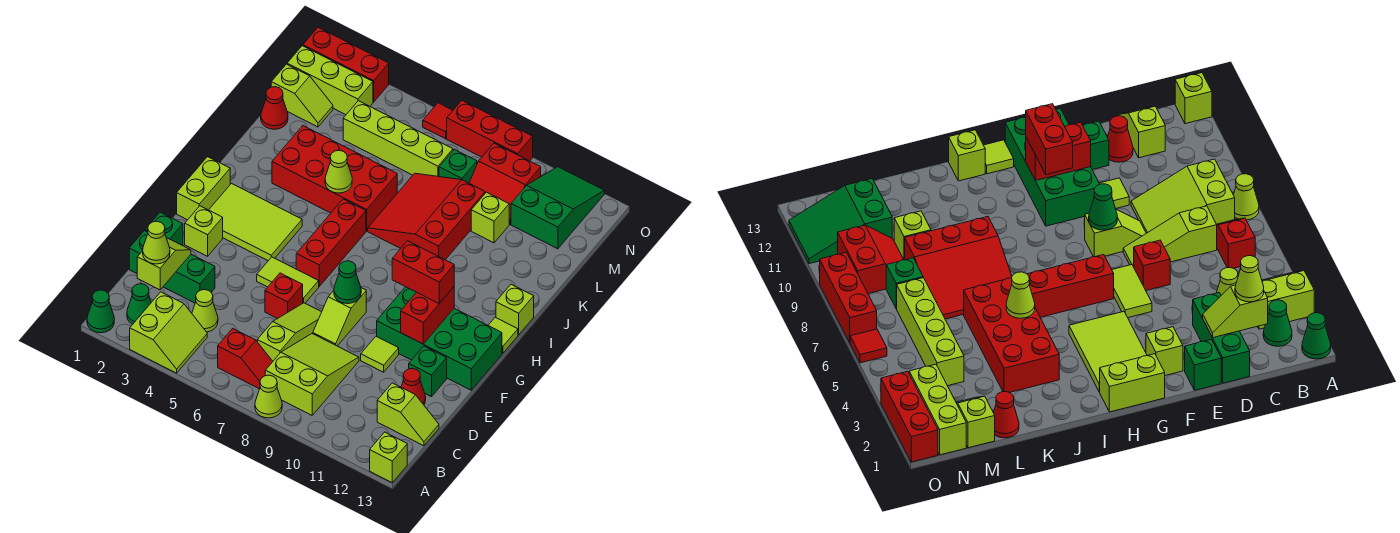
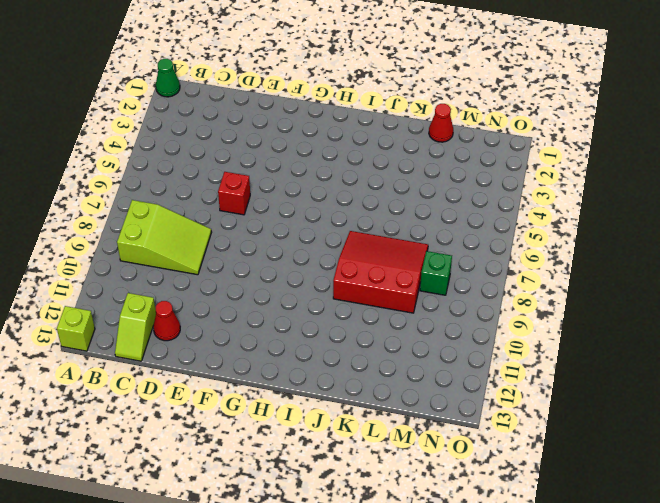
none -> lime slope A3:B4 level 1 top 3
none -> lime cone A8 level 1
none -> green cone B2 level 1
none -> red slope B6:B7 level 1 top 6

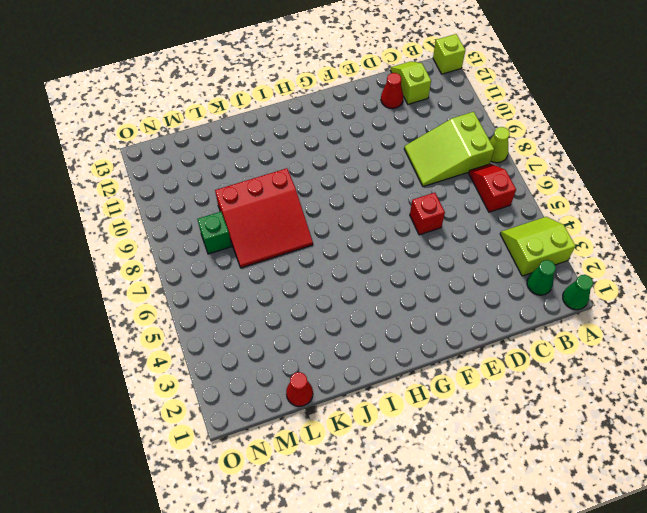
none -> lime cone C4 level 1
none -> lime slope C7:E7 level 1 top C
none -> green brick D1:D3 level 1
none -> green brick E1 level 1

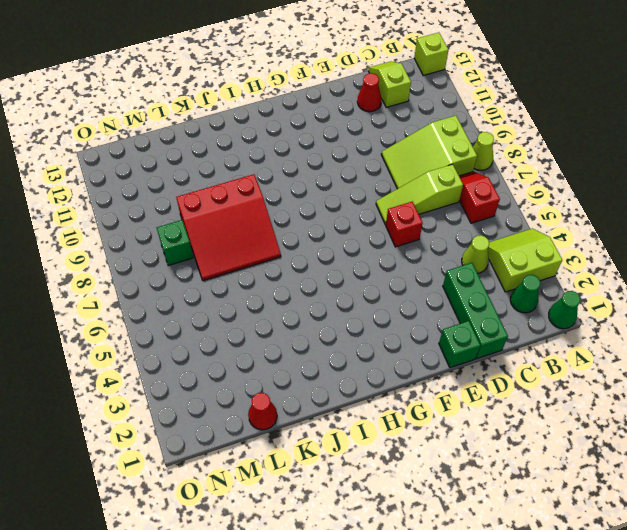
none -> lime slope E8:F8 level 1 top F
none -> lime tile E10 level 1
none -> green brick E12 level 1
none -> lime brick F2 level 1

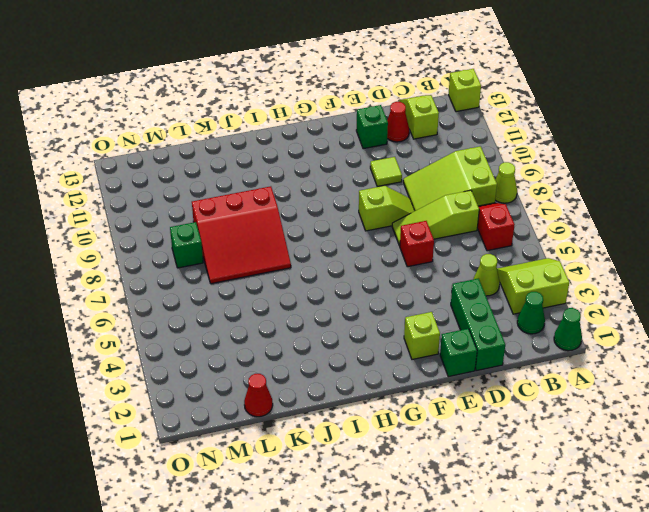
none -> lime tile F5:F6 level 1
none -> green brick F10:G13 level 1
none -> lime brick G1:H1 level 1
none -> lime tile G2:H4 level 1

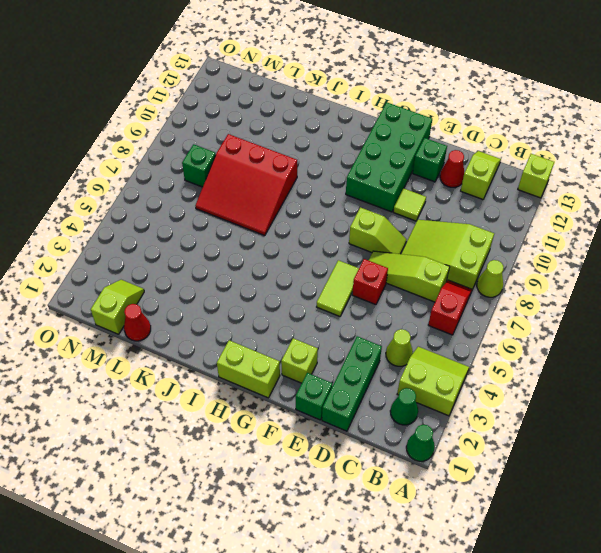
none -> lime tile G2:H4 level 1
none -> red brick G6:I6 level 1
none -> lime tile H13 level 1
none -> lime brick I13 level 1

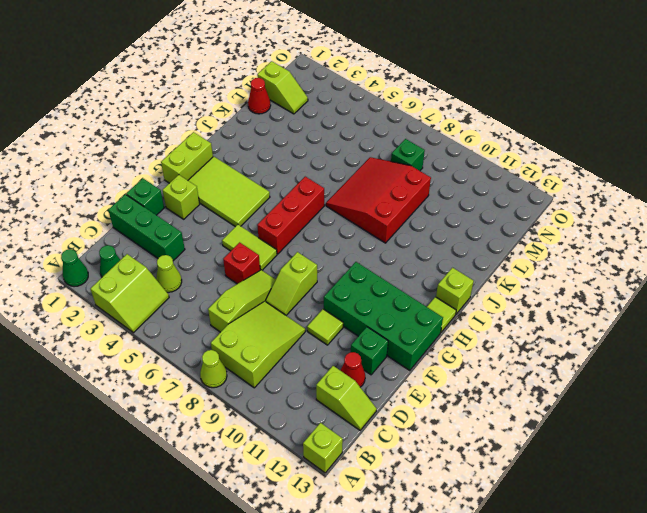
none -> red slope B6:B7 level 1 top 6
none -> red brick J3:K6 level 1
none -> lime brick L10 level 1
none -> lime brick M4:M7 level 1

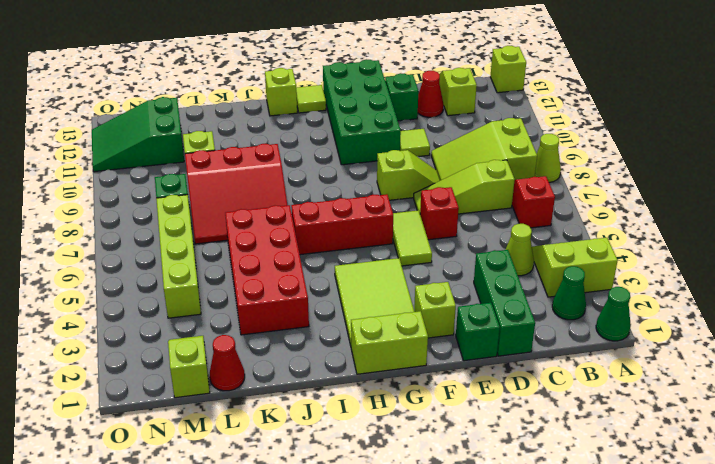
none -> red slope M9:N10 level 1 top N
none -> lime brick N1:N3 level 1
none -> red brick O1:O3 level 1
none -> red tile O6 level 1

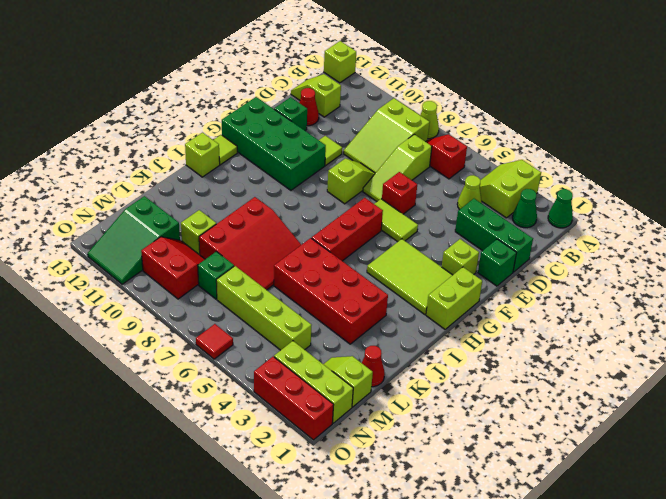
none -> red brick O7:O9 level 1
none -> lime slope C2:D2 level 2 top C
none -> green cone F8 level 2
none -> red brick F11:G11 level 2

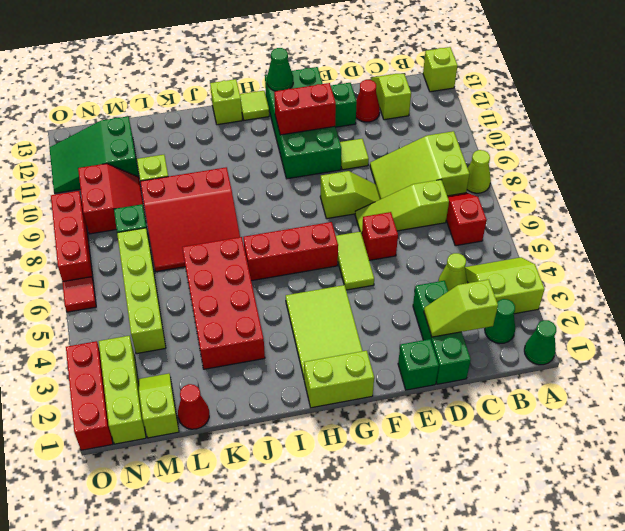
green cone G13 level 2 -> green cone F8 level 2
none -> lime brick F2 level 1
none -> lime cone J5 level 2
none -> lime cone C2 level 3
none -> red brick G10:G11 level 3

